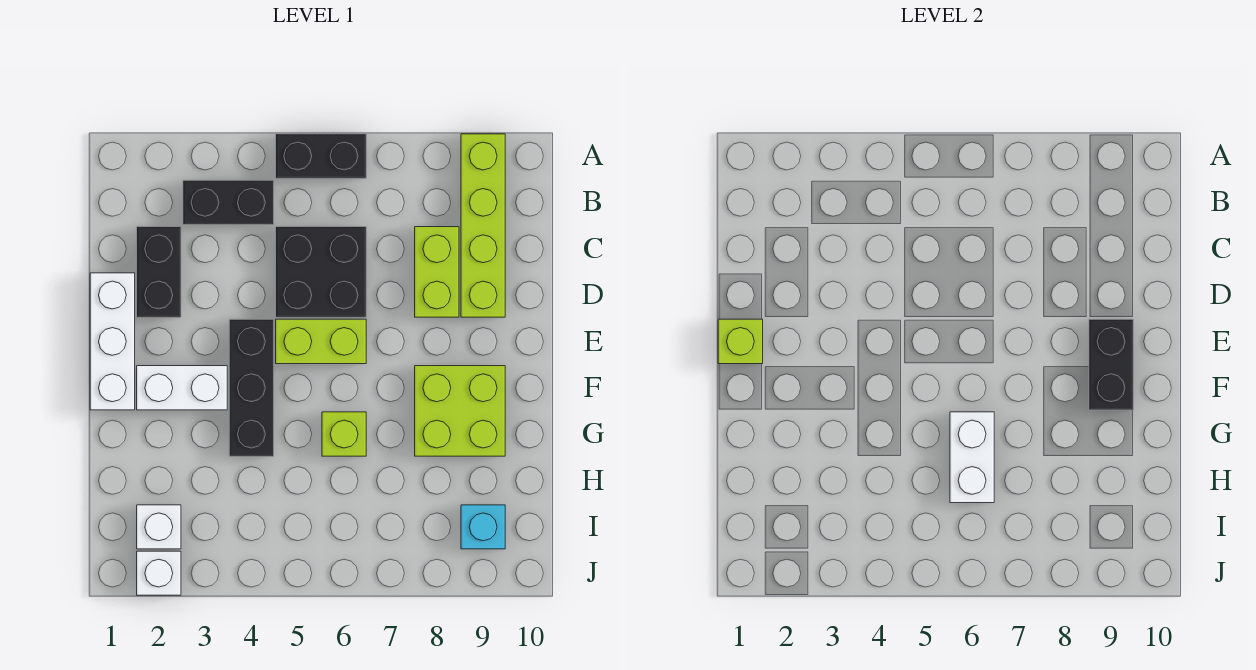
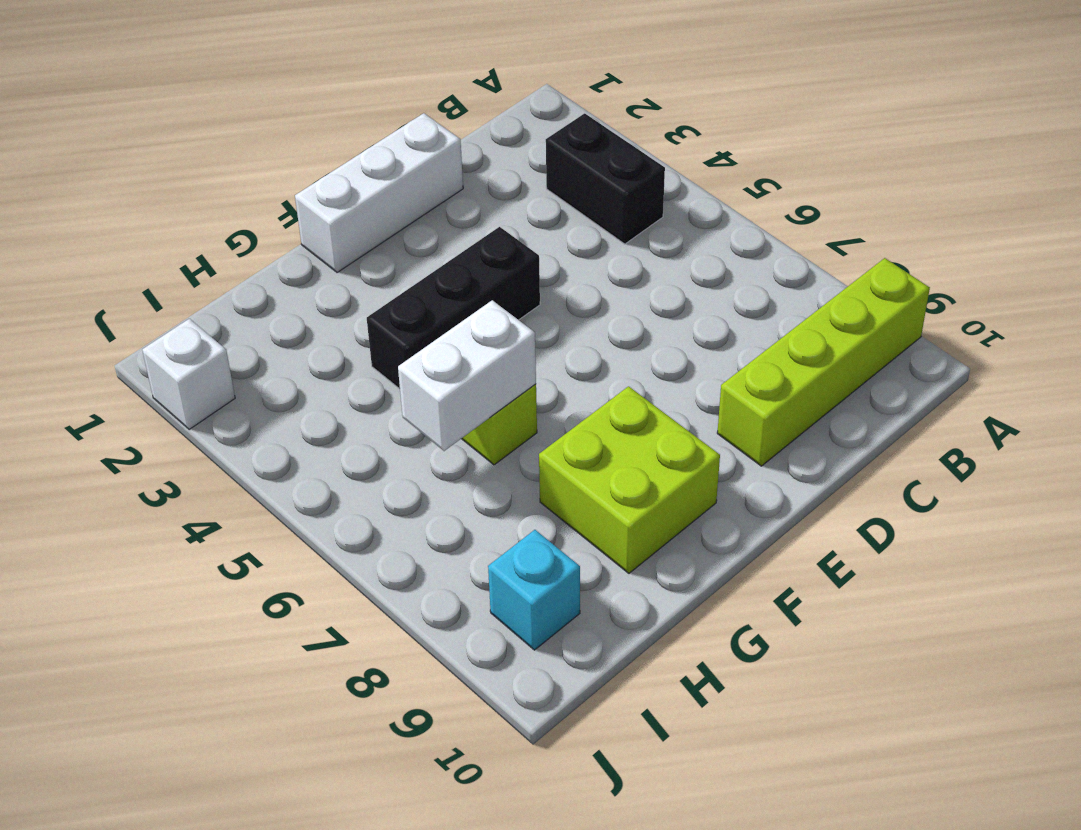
none -> black brick A5:A6 level 1
none -> black brick C2:D2 level 1
none -> black brick C5:D6 level 1

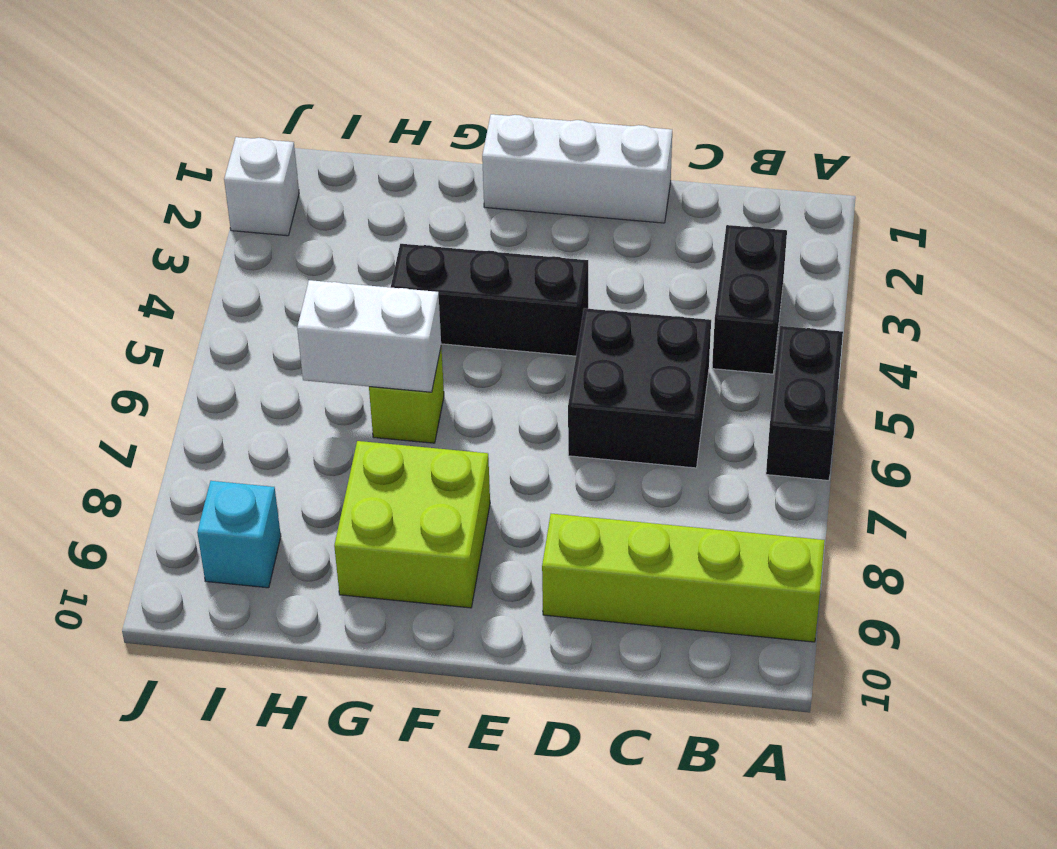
none -> black brick C2:D2 level 1
none -> lime brick C8:D8 level 1
none -> lime brick E5:E6 level 1

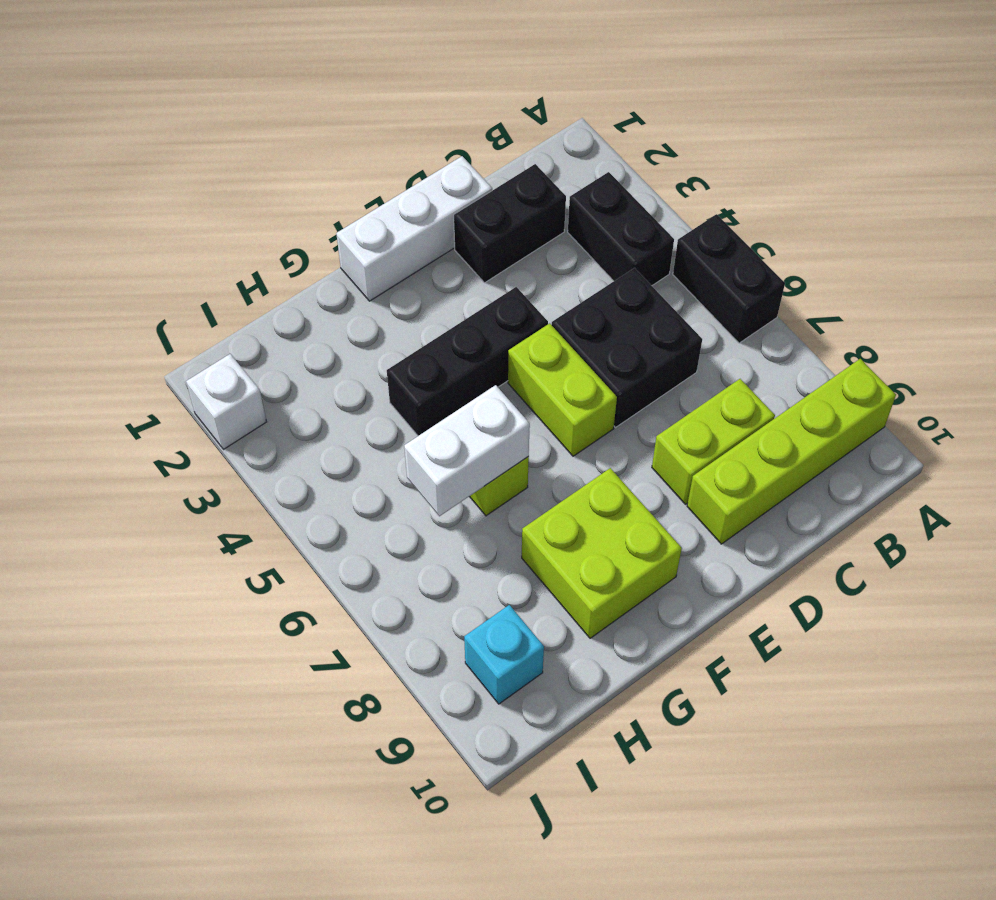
none -> white brick F2:F3 level 1
none -> white brick I2 level 1
none -> lime brick E1 level 2

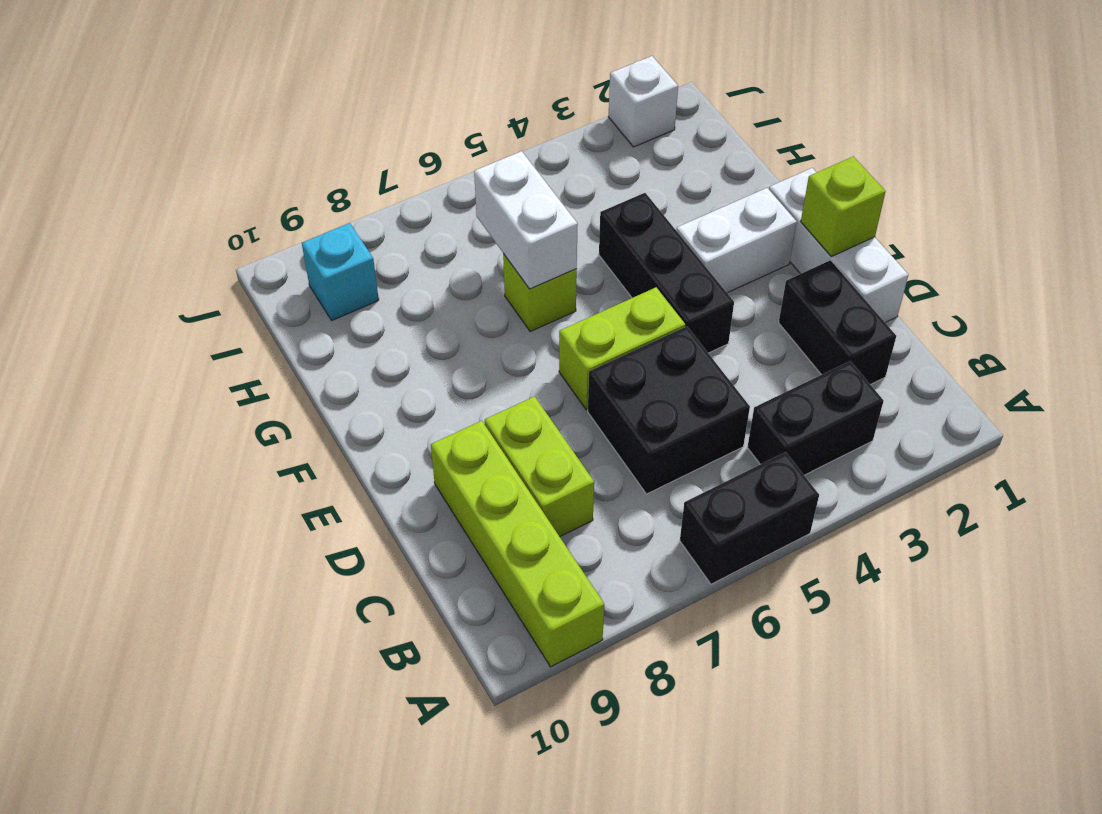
none -> lime brick F8:G9 level 1
none -> white brick I2 level 1
none -> black brick E9:F9 level 2

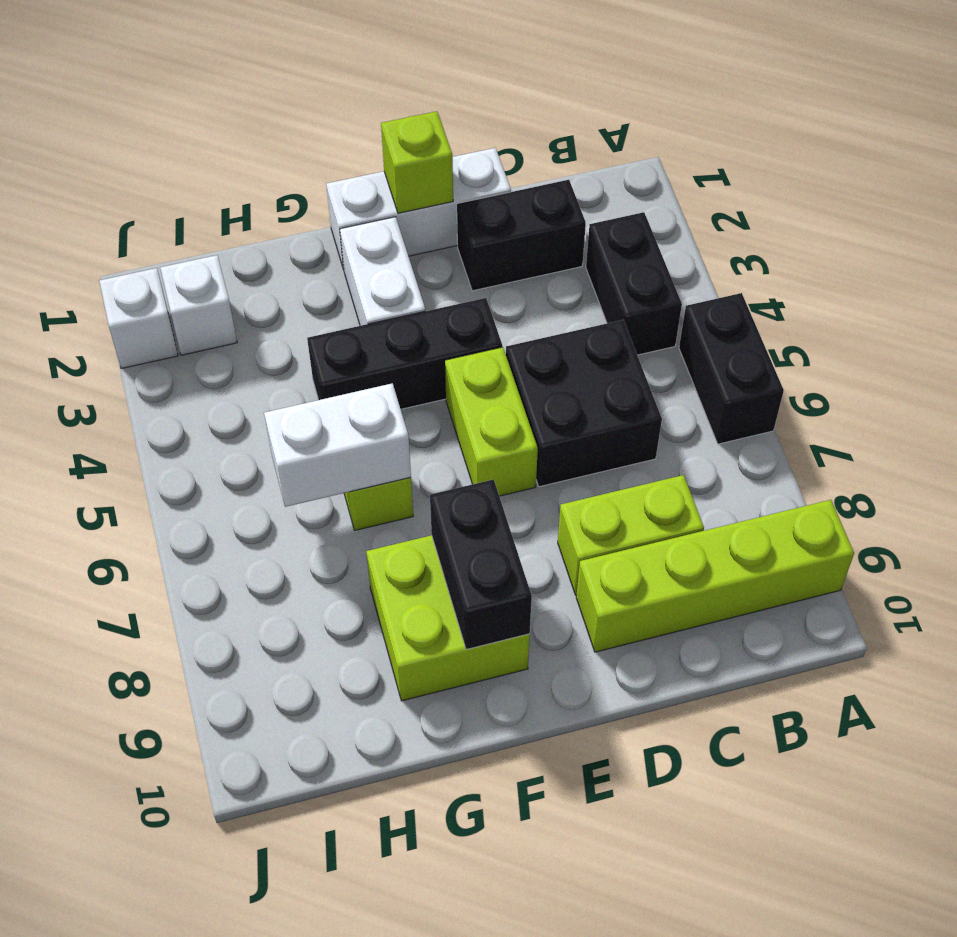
black brick F8:F9 level 2 -> black brick E9:F9 level 2
none -> cyan brick I9 level 1

